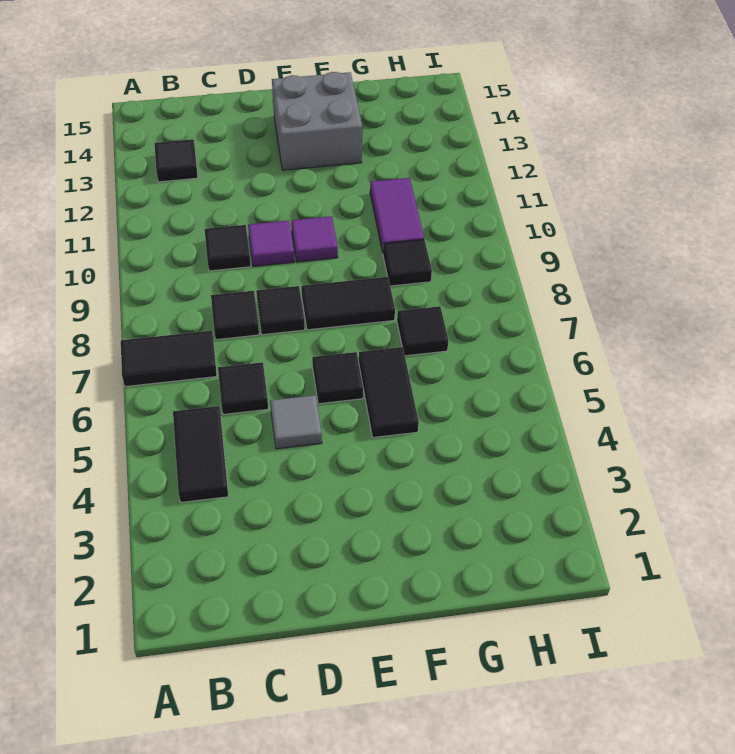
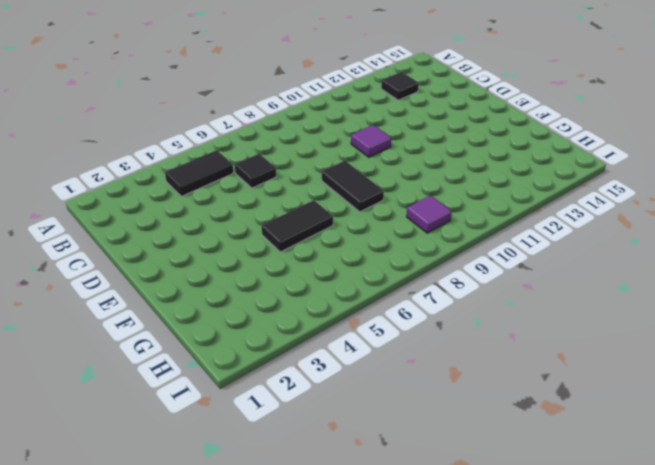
purple tile H9 level 1 -> purple tile E10 level 1
none -> black tile A7:B7 level 1
none -> black tile C8 level 1
none -> black tile C10 level 1

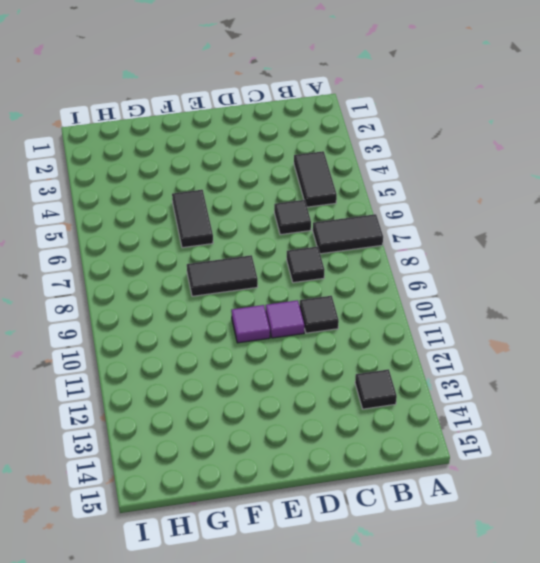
none -> grey tile D5 level 1
none -> black tile D8 level 1
none -> black tile E6 level 1

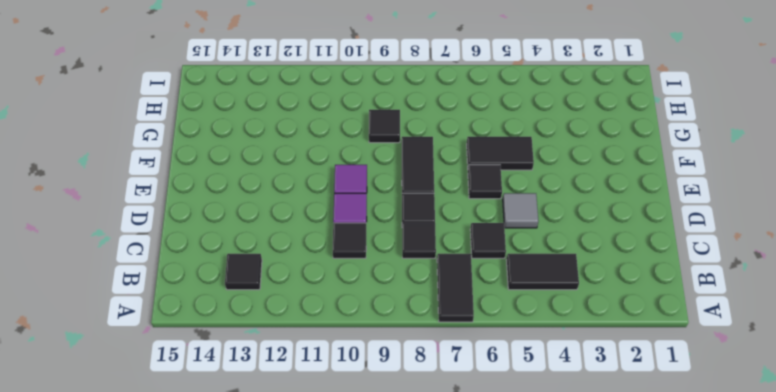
none -> grey brick E13:F14 level 1
none -> black tile G7 level 1
none -> purple tile G10:G11 level 1

